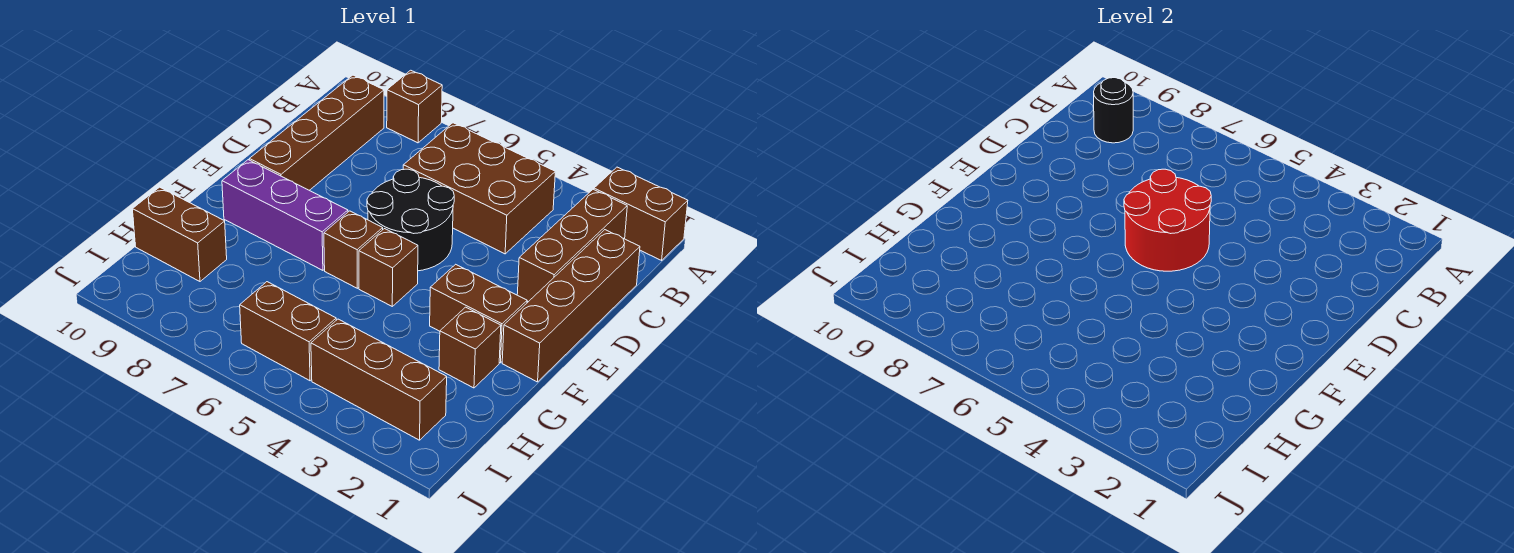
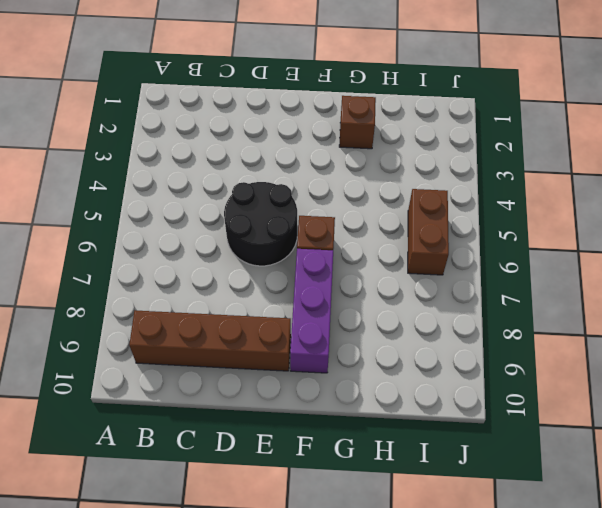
none -> brown brick A1:A2 level 1
none -> brown brick A8 level 1
none -> brown brick B2:D2 level 1

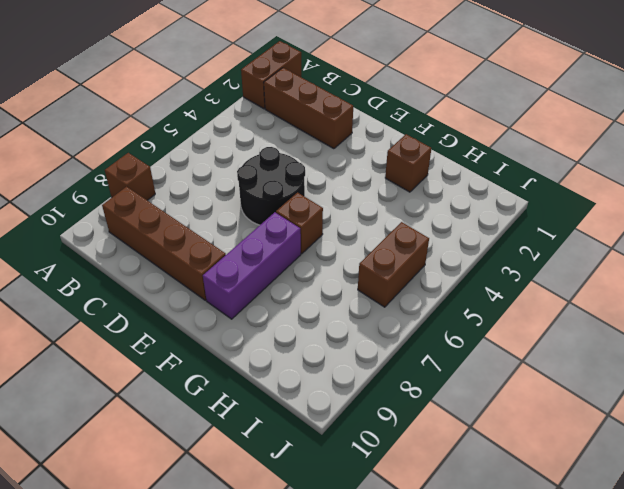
none -> brown brick B4:C6 level 1
none -> brown brick C1:F1 level 1
none -> brown brick F2:F3 level 1

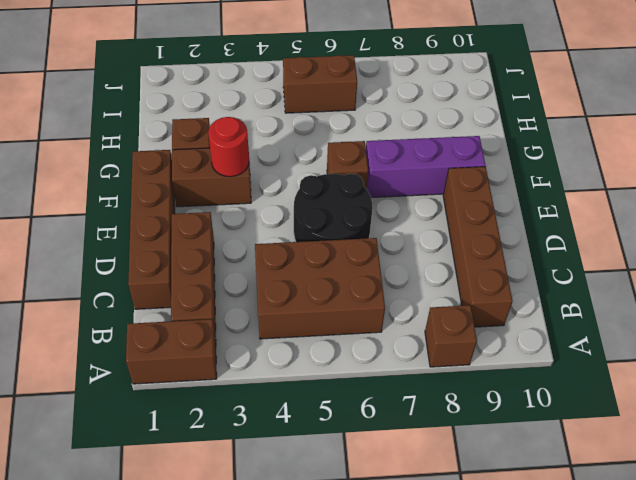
red round brick F3 level 2 -> none
none -> brown brick F5 level 1
none -> brown brick H9:H10 level 1
none -> brown brick I2:I4 level 1

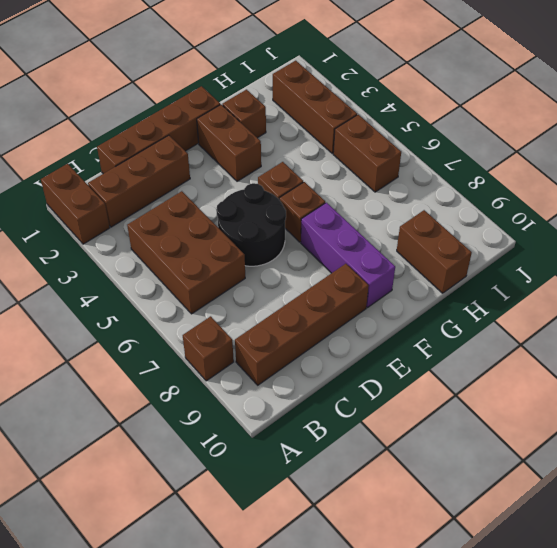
none -> black round brick B9 level 2
none -> red round brick D5:E6 level 2

